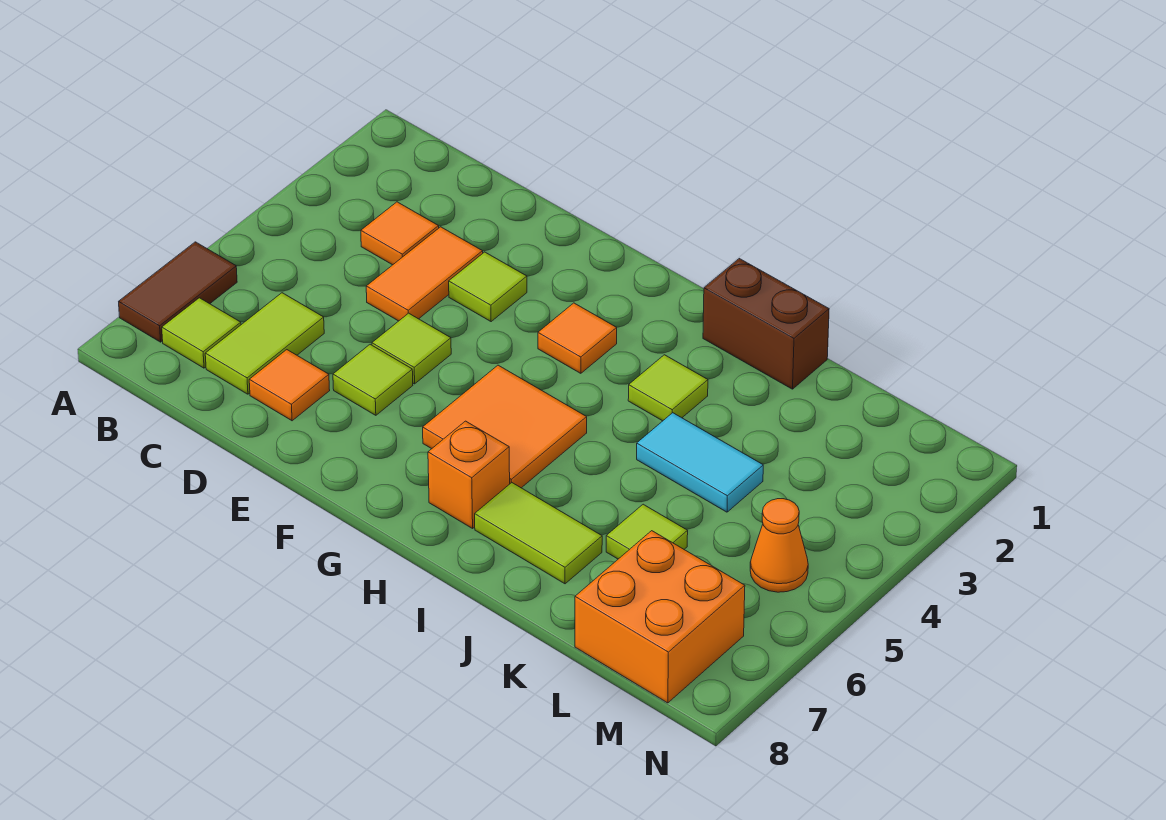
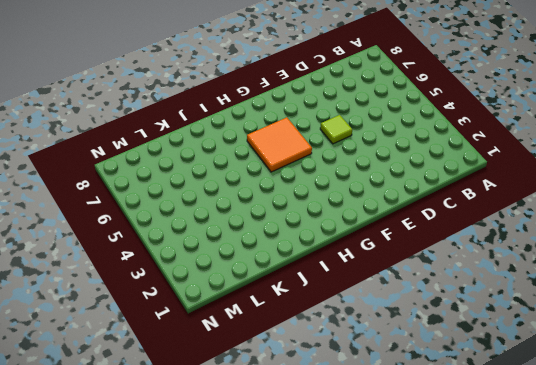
none -> brown tile A6:A7 level 1
none -> lime tile B7 level 1
none -> orange tile C3 level 1

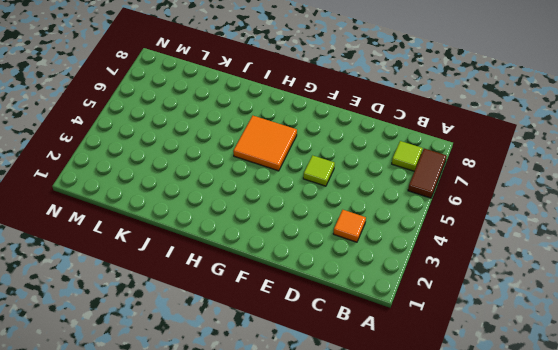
none -> lime tile C6:C7 level 1
none -> orange tile D3:D4 level 1
none -> orange tile D7 level 1

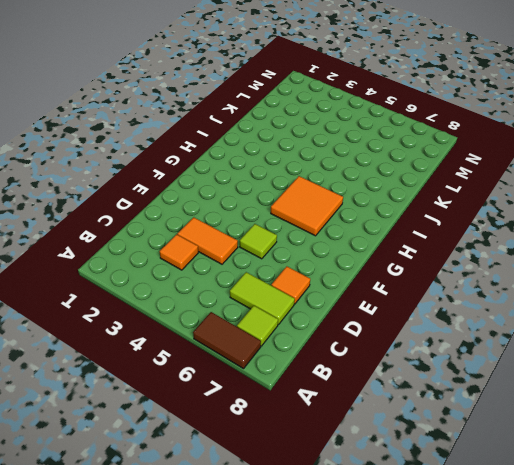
none -> lime tile E3 level 1
none -> lime tile E6 level 1
none -> orange tile G3 level 1

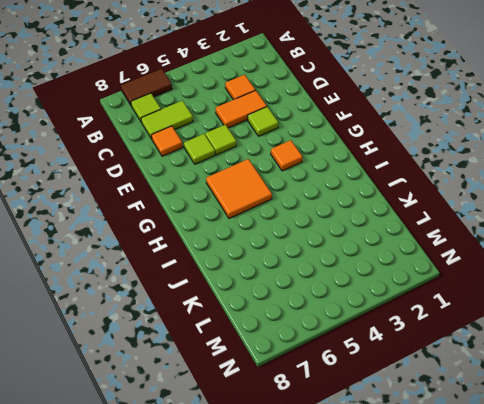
none -> orange brick H7 level 1
none -> brown brick I1:J1 level 1
none -> lime tile I3 level 1

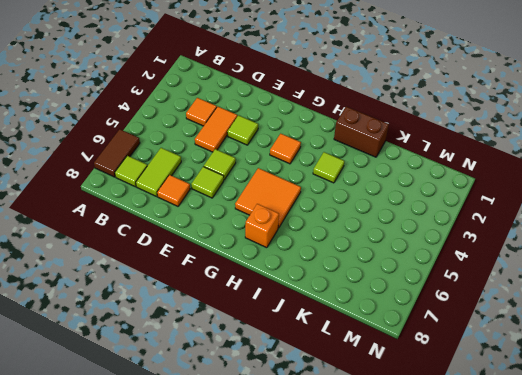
none -> lime tile I7:J7 level 1
none -> cyan tile J4:K4 level 1
none -> lime tile K6 level 1

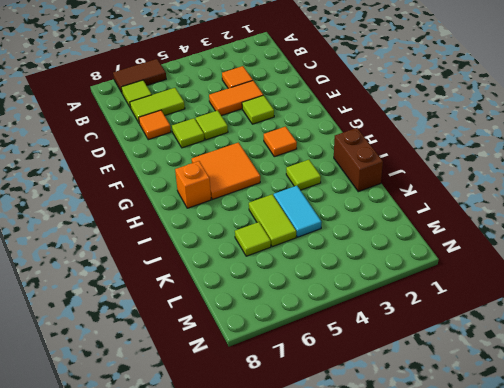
lime tile J5:K5 level 1 -> lime tile I7:J7 level 1
none -> orange brick L7:M8 level 1
none -> orange cone M5 level 1

